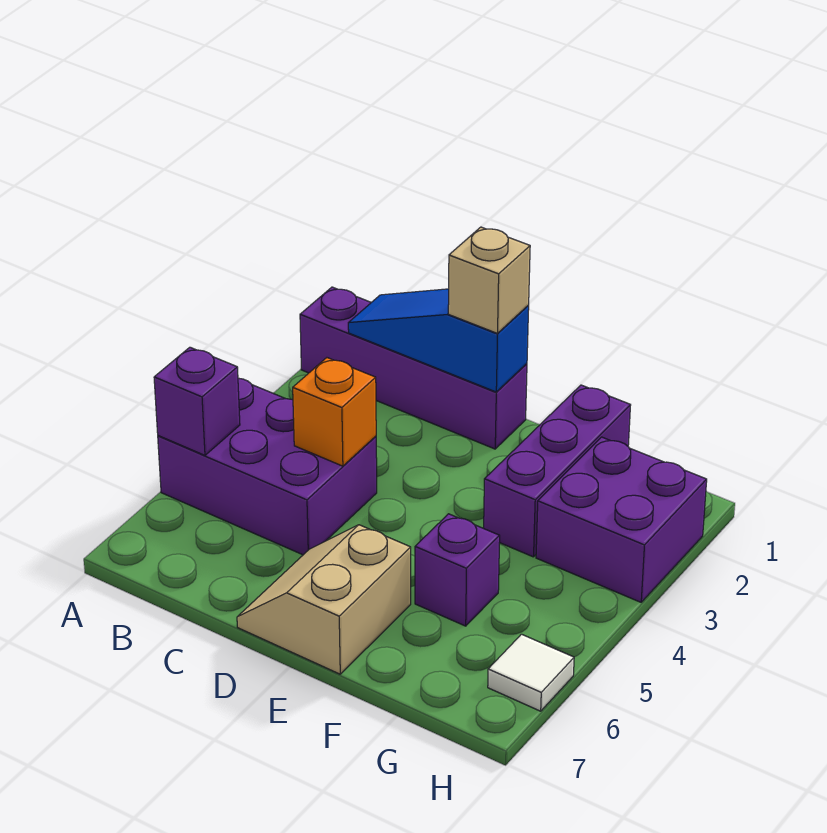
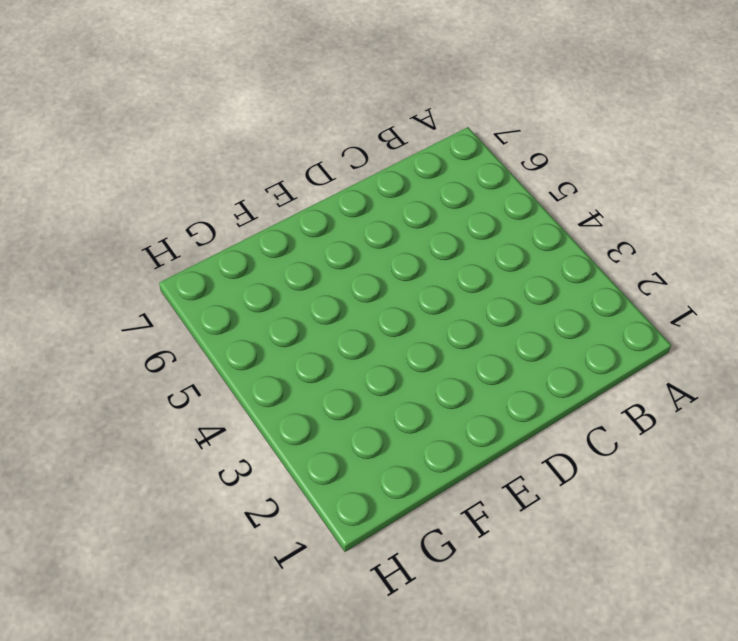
none -> purple brick A1:D1 level 1
none -> purple brick A4:C5 level 1

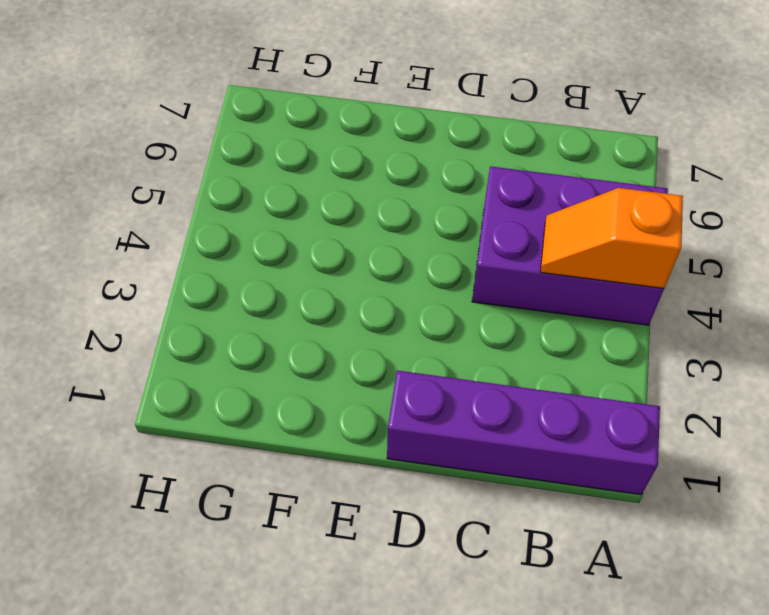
orange slope A4:B4 level 2 top A -> none
none -> tan slope D6:E7 level 1 top E
none -> purple brick F1:F3 level 1

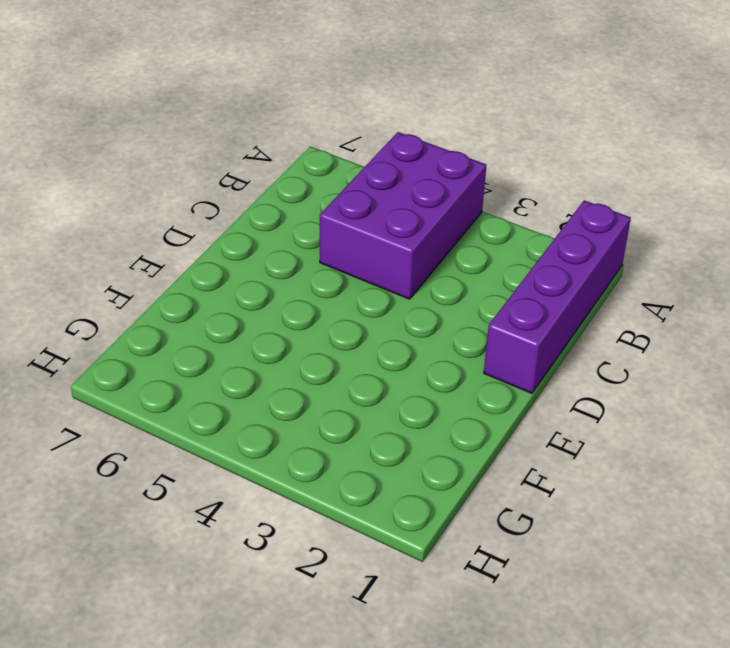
none -> tan slope D6:E7 level 1 top E
none -> purple brick F1:F3 level 1

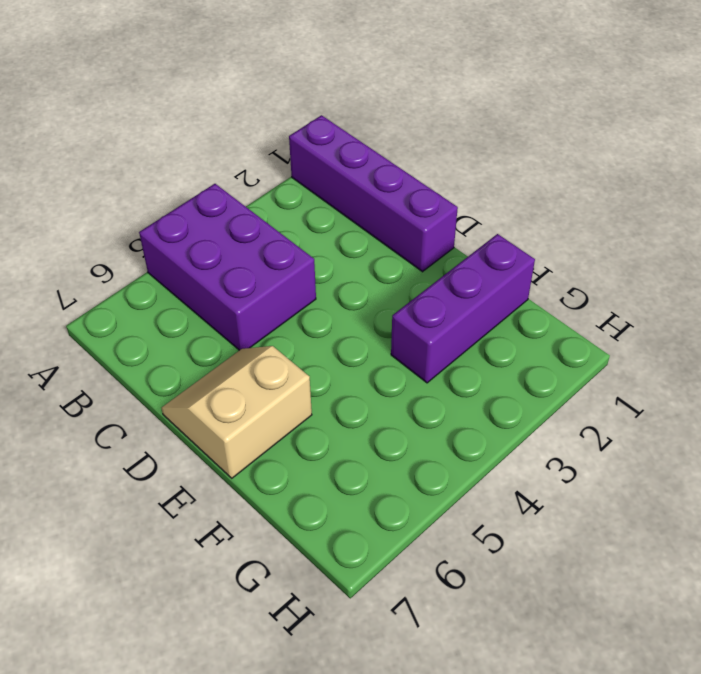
none -> purple brick F5 level 1
none -> purple brick G2:H3 level 1

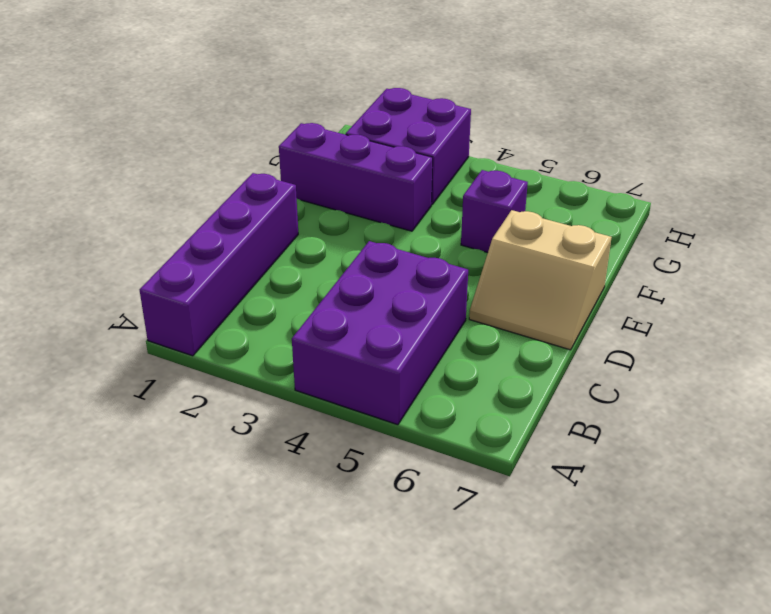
none -> white tile H6 level 1
none -> purple brick A5 level 2

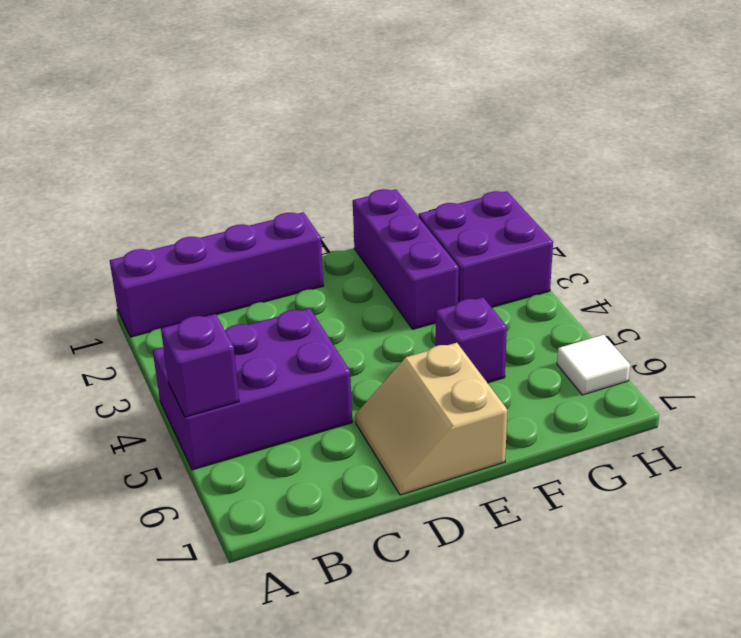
none -> blue slope B1:D1 level 2 top D
none -> orange brick C4 level 2

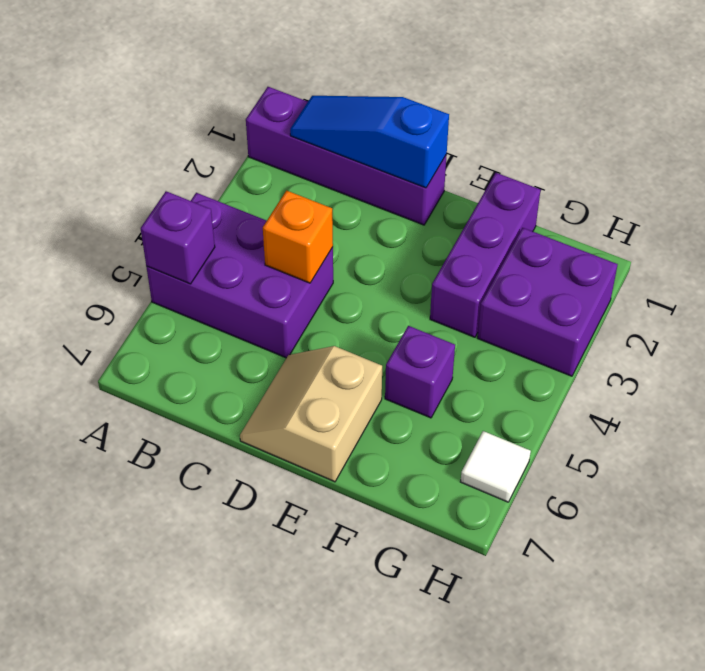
none -> tan brick D1 level 3

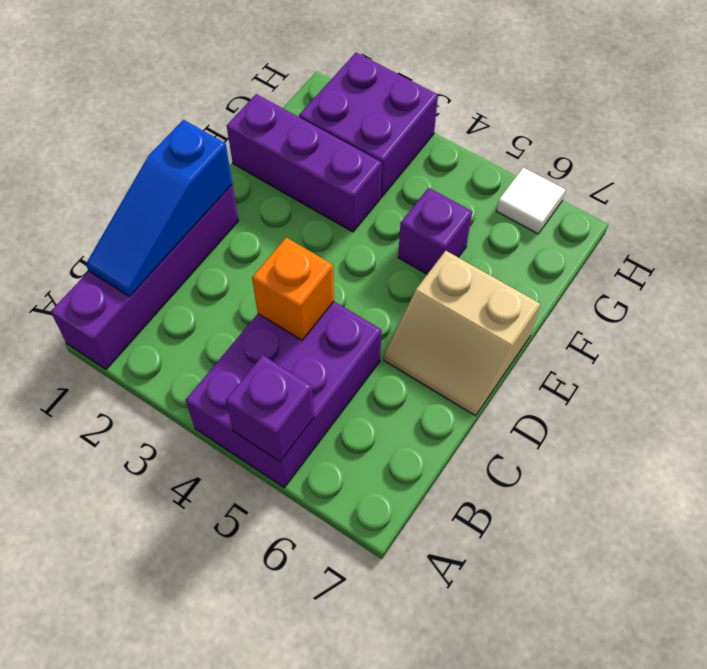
none -> tan brick D1 level 3

